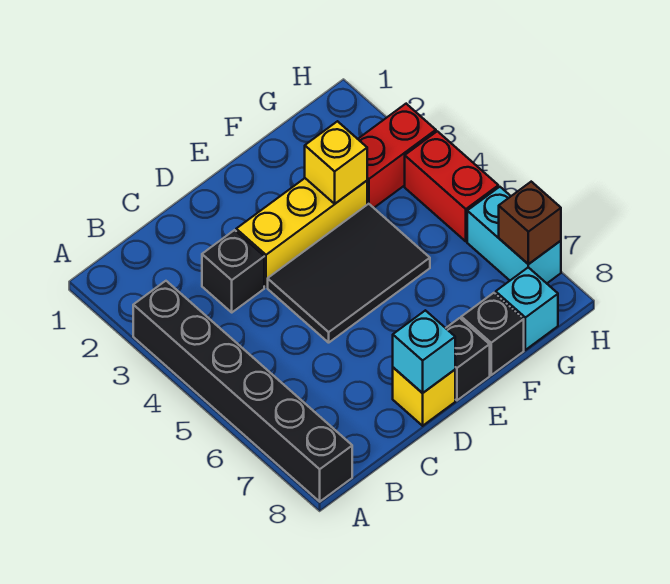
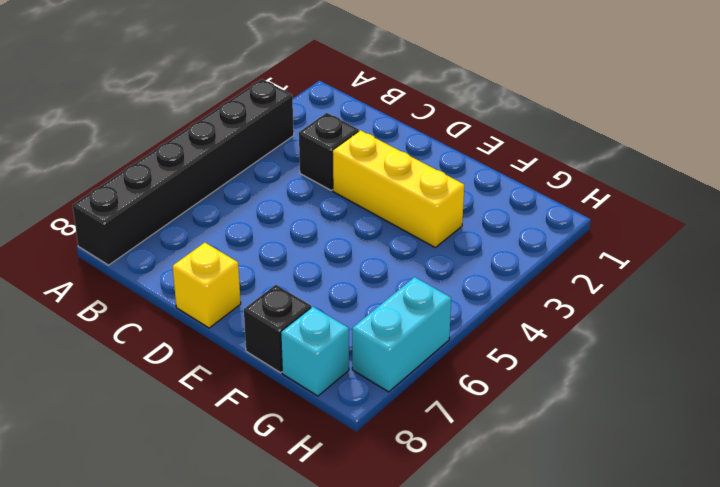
none -> black tile D4:F5 level 1
none -> black brick E8 level 1
none -> red brick G3:H3 level 1

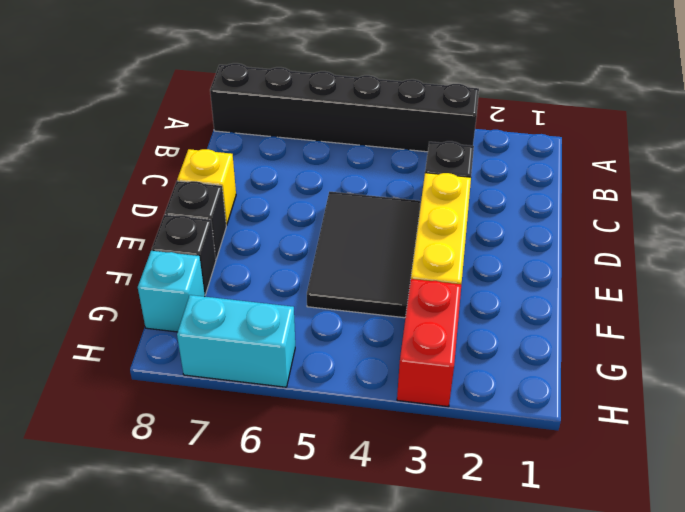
none -> red brick H4:H5 level 1
none -> cyan brick D8 level 2
none -> yellow brick F3 level 2

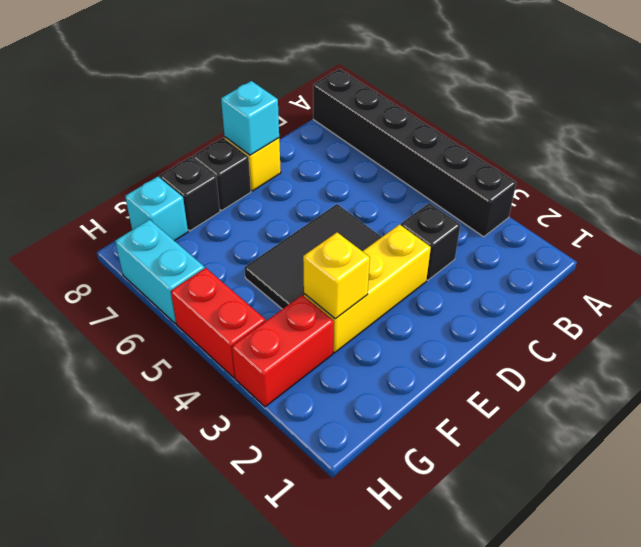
none -> brown brick H7 level 2

